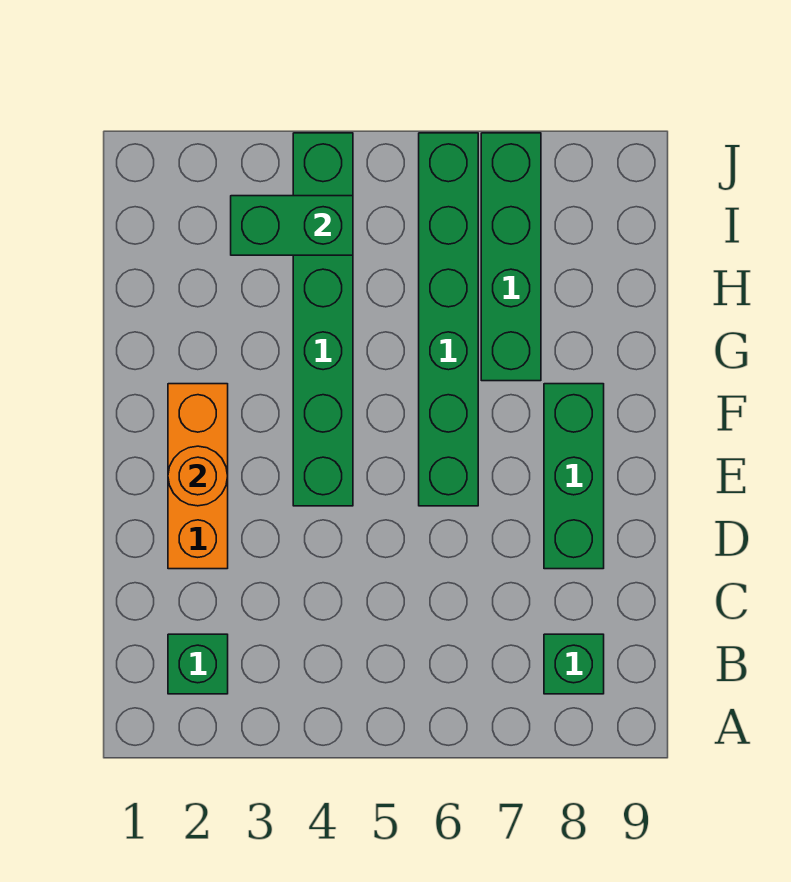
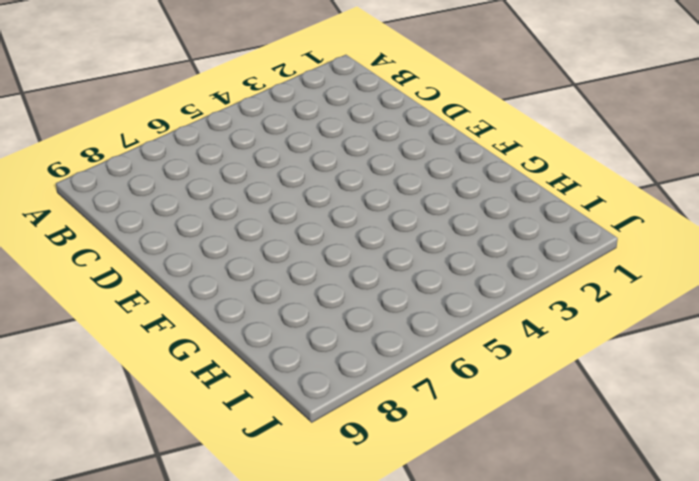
none -> green brick B2 level 1
none -> green brick B8 level 1

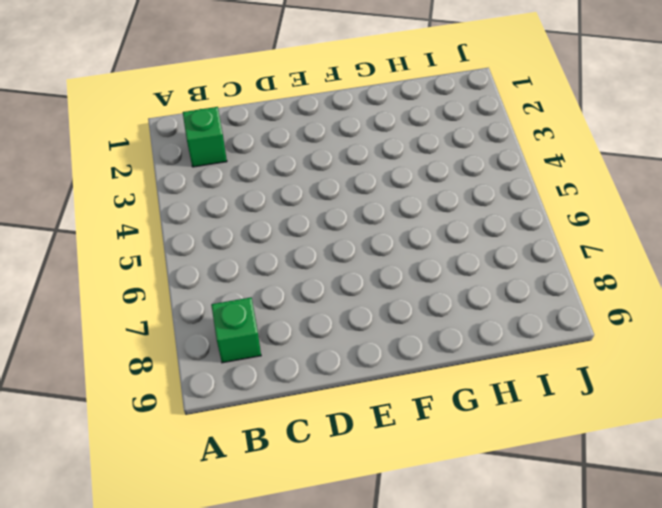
none -> orange brick D2:F2 level 1
none -> green brick D8:F8 level 1

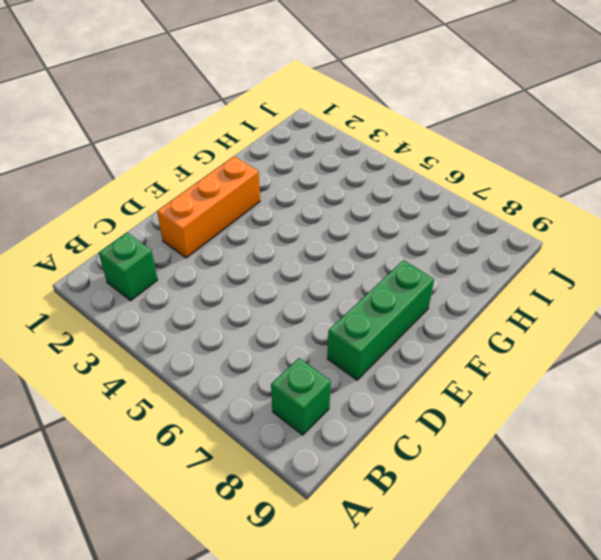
none -> green brick E4:J4 level 1
none -> green brick E6:J6 level 1

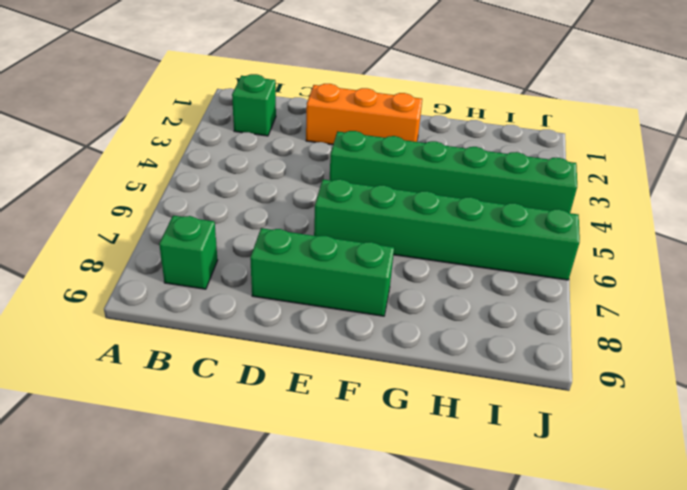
none -> green brick G7:J7 level 1
none -> orange round brick E2 level 2

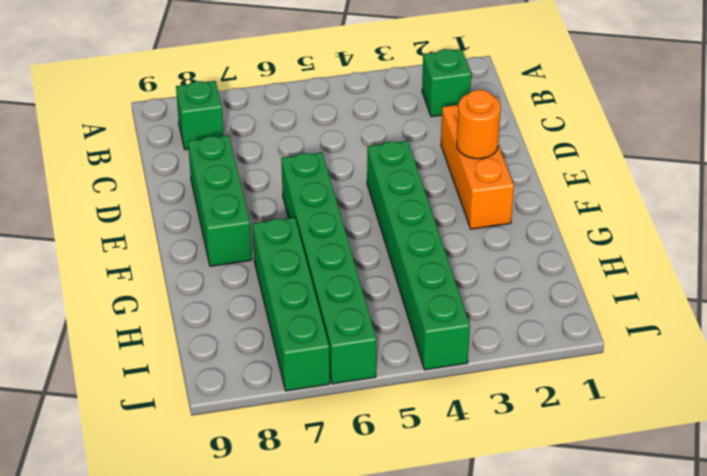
none -> green brick I3:I4 level 2

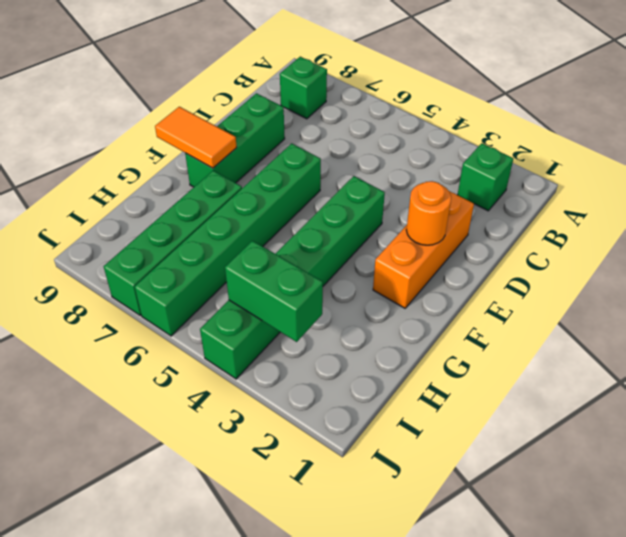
orange tile F8:F9 level 2 -> none

